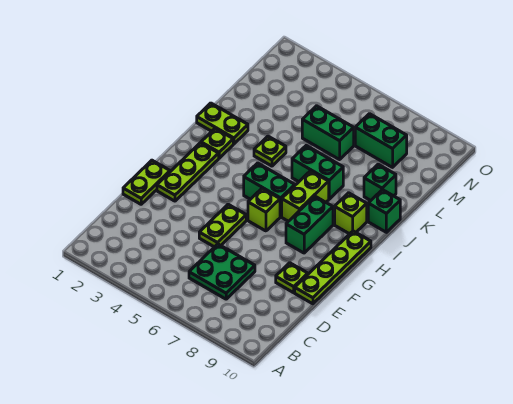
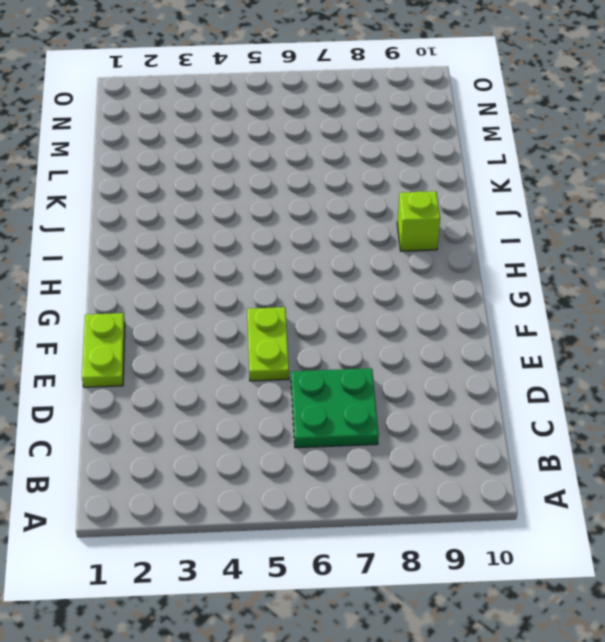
none -> lime plate E9 level 1
none -> lime plate E10:H10 level 1
none -> lime plate F2:H2 level 1

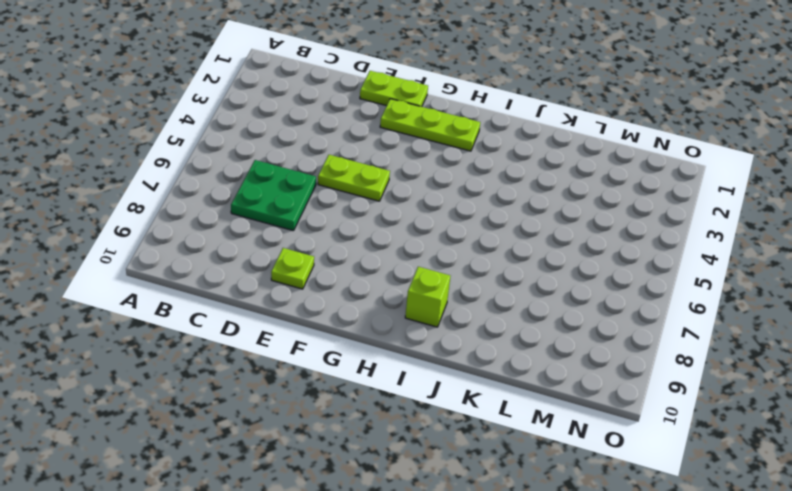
none -> lime plate E10:H10 level 1
none -> lime brick G6 level 1
none -> green brick G8:H8 level 1

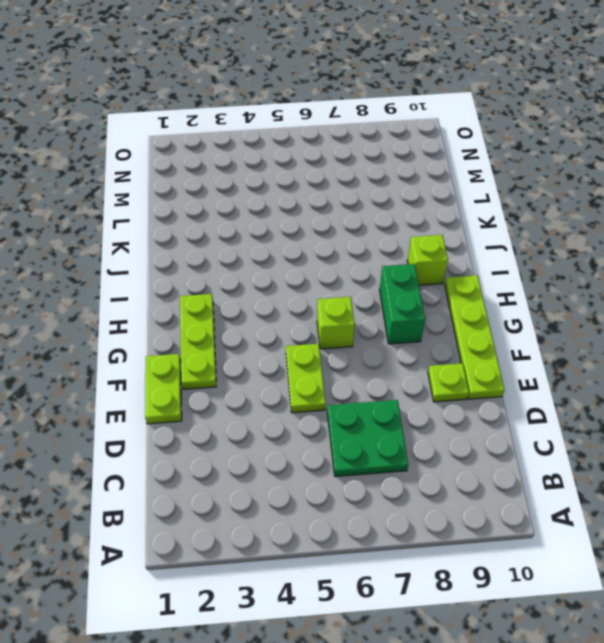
none -> green brick H5:H6 level 1
none -> lime brick H7:I7 level 1
none -> lime plate I2 level 1

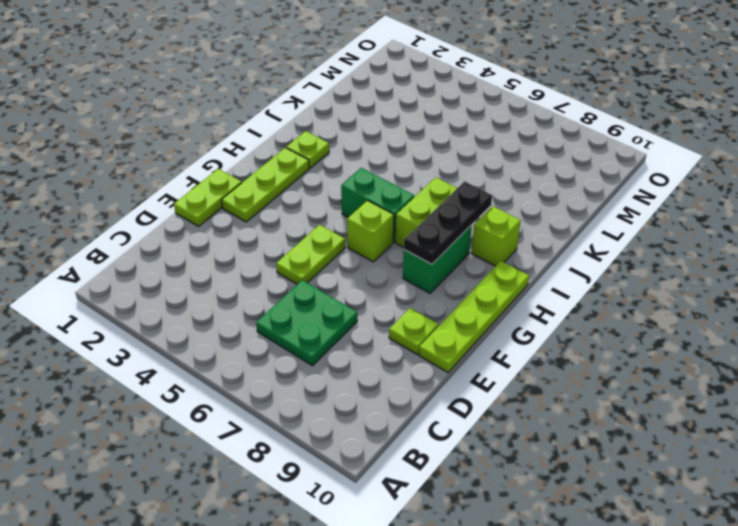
black plate G8:I8 level 2 -> none
none -> lime plate J1:J2 level 1
none -> lime plate J4 level 1
none -> green brick J6:J7 level 1

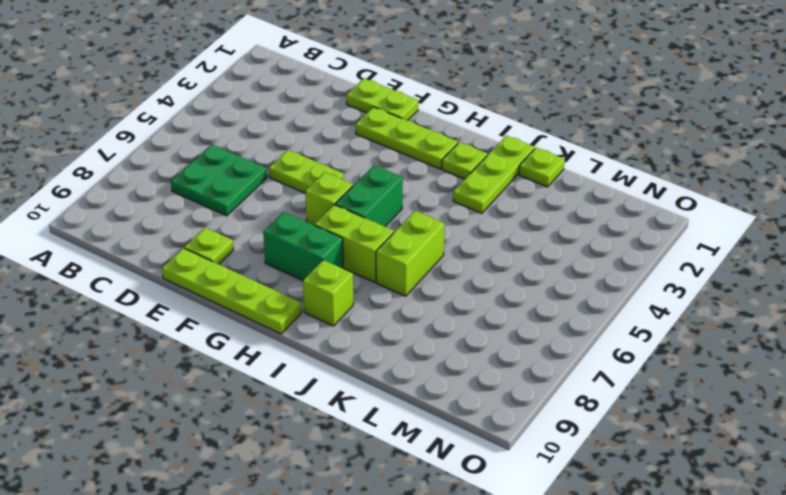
lime plate J1:J3 level 1 -> lime plate J1:J2 level 1
lime brick J6:J7 level 1 -> green brick J6:J7 level 1
lime plate K1 level 1 -> lime plate J4 level 1
none -> green brick J10 level 1
none -> green brick K9 level 1
none -> green brick L5:L6 level 1

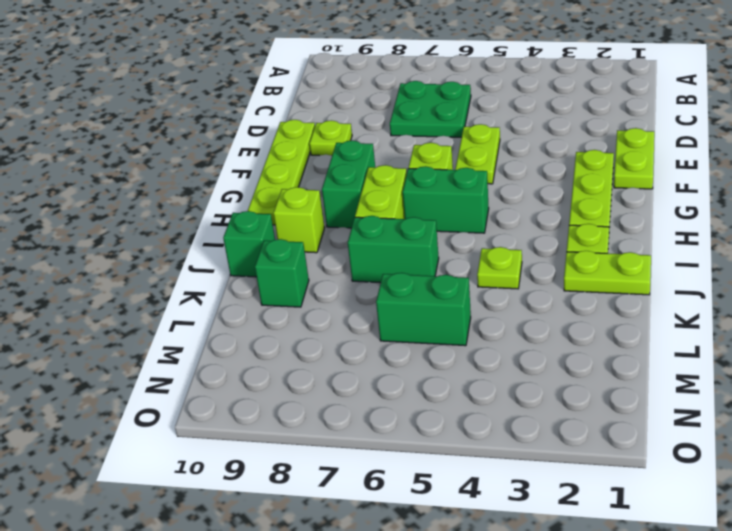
none -> green brick M7:M8 level 1

